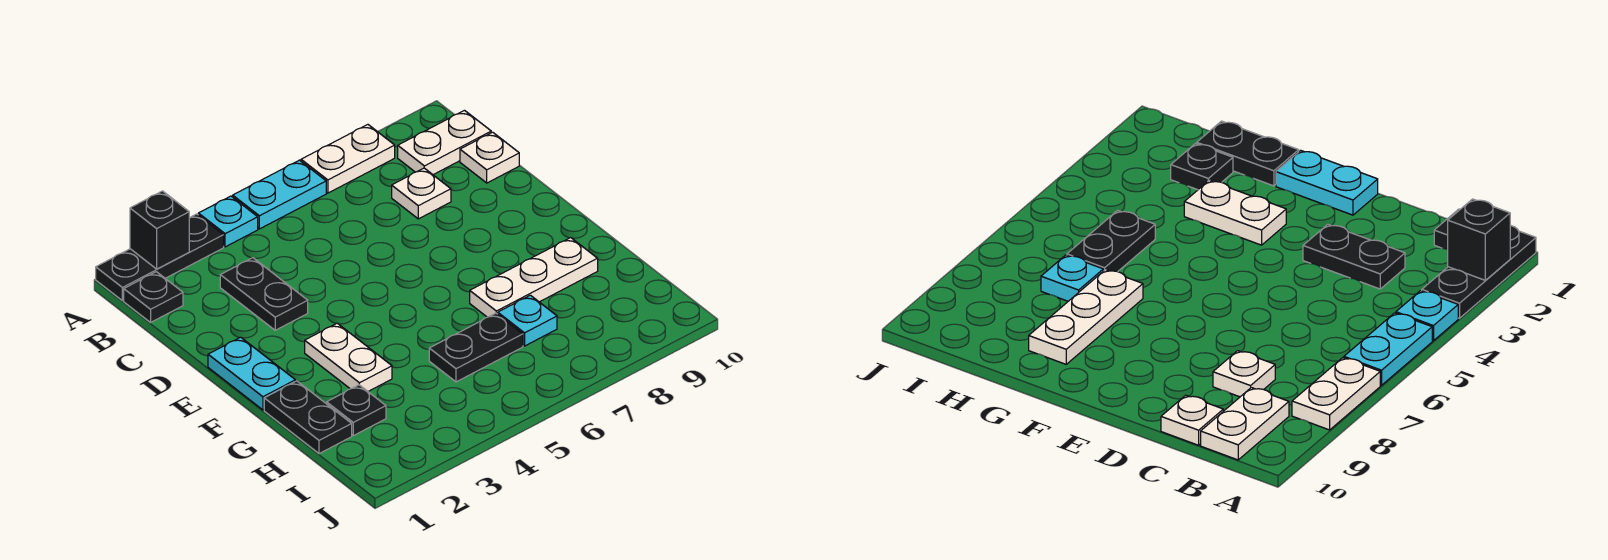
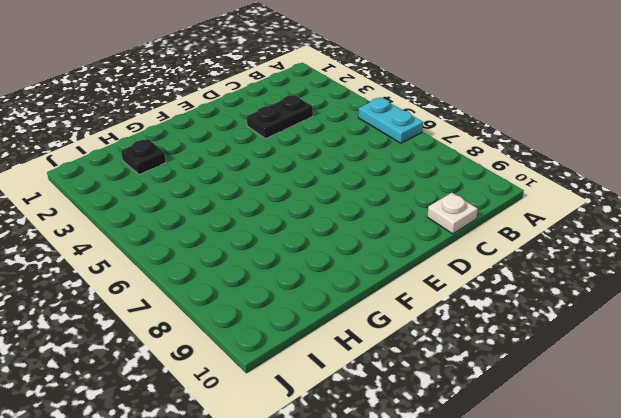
none -> black plate A1:A3 level 1
none -> cyan plate A4 level 1
none -> white plate A7:A8 level 1

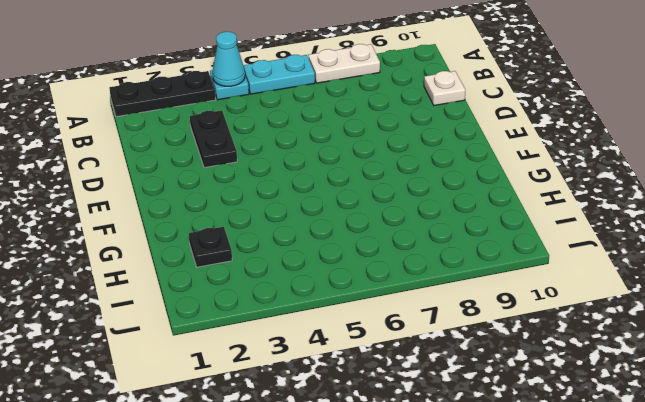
cyan cone A4 level 2 -> none
none -> black plate B1 level 1
none -> white plate B9:B10 level 1
none -> white plate C8 level 1

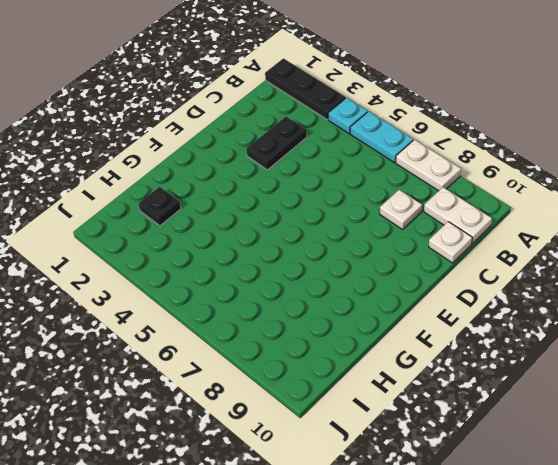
none -> black plate B1 level 1
none -> cyan plate E1:F1 level 1
none -> white plate F3:G3 level 1

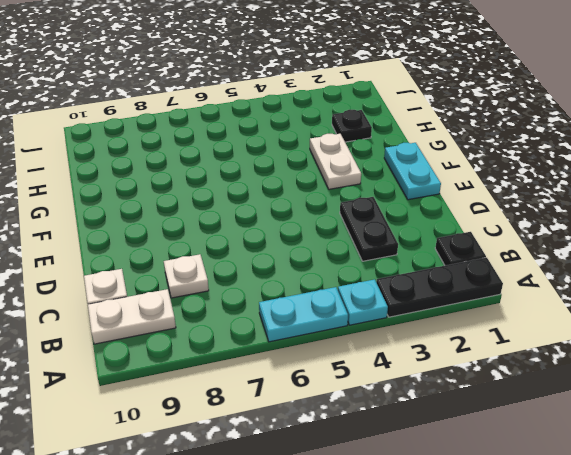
none -> white plate A7:A8 level 1
none -> black plate G1:H1 level 1
none -> white plate G7:G9 level 1

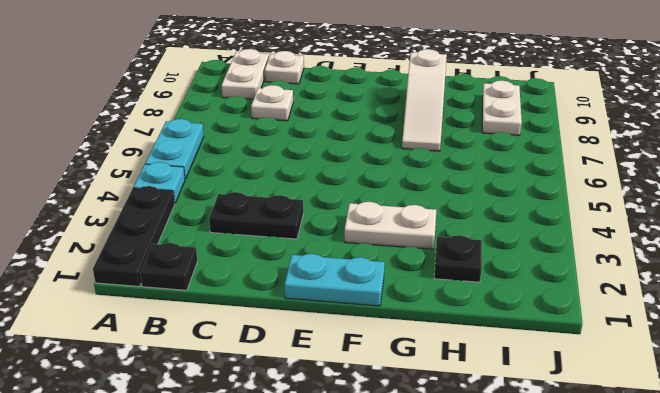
white slope G7:G9 level 1 top 9 -> white plate G7:G9 level 1
white plate I8:I9 level 1 -> white plate A7:A8 level 1
none -> black plate G1:H1 level 1
none -> black plate H5:H6 level 1
none -> cyan plate H7 level 1

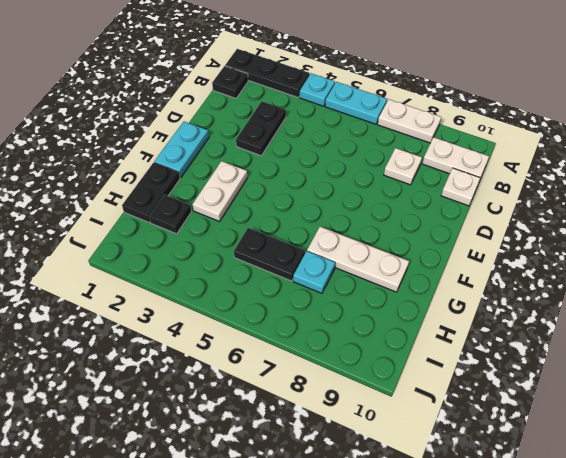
none -> black brick A2 level 2

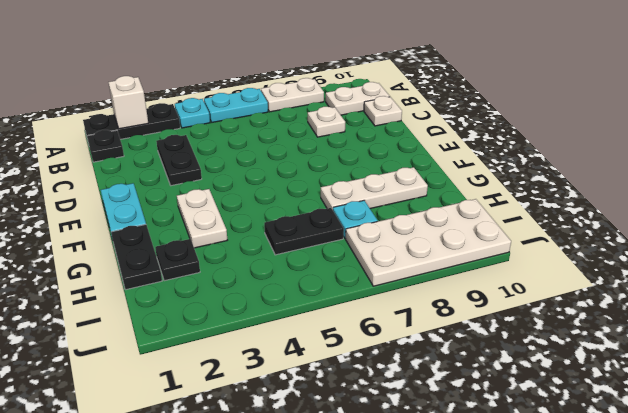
white brick A2 level 2 -> black brick A2 level 2
white plate I7:J10 level 1 -> none

